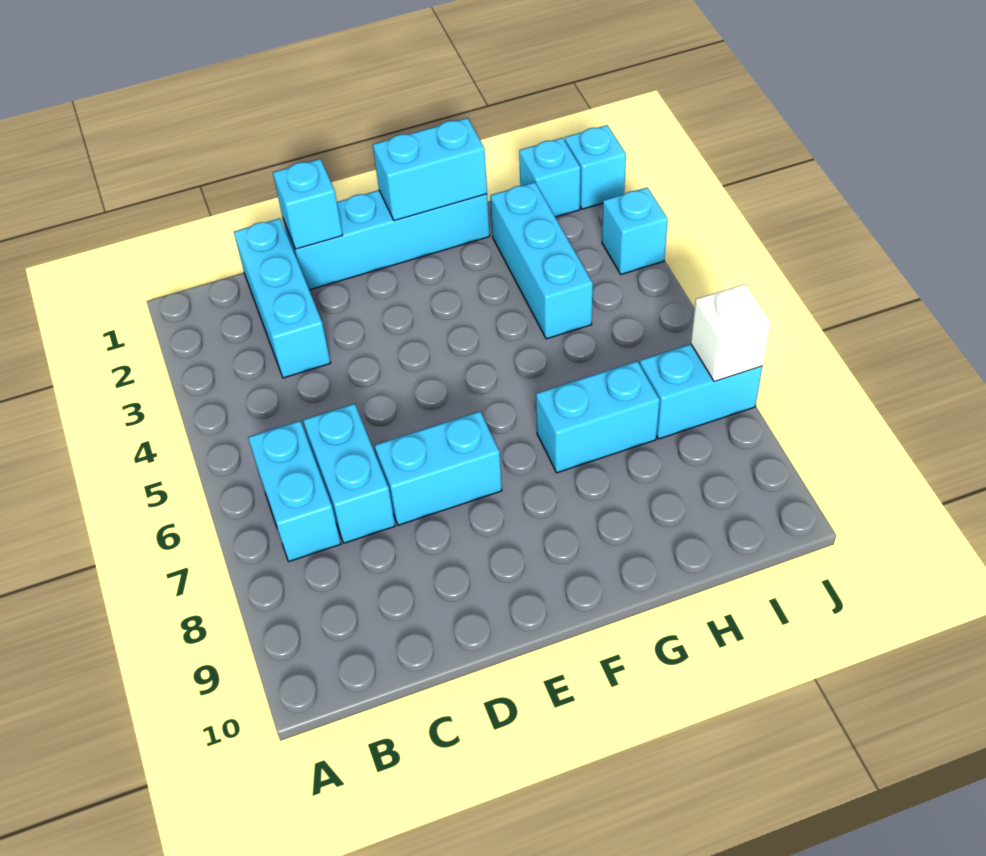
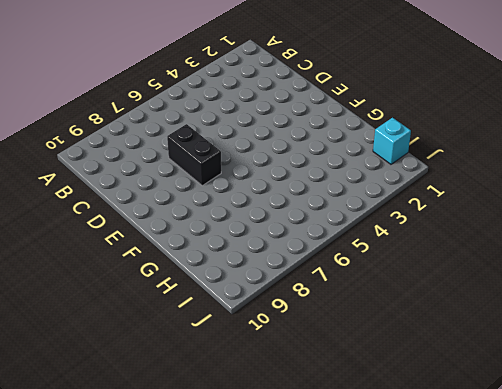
black brick D7:E7 level 1 -> cyan brick D7:E7 level 1
none -> cyan brick B6:B7 level 1
none -> cyan brick C1:C3 level 1
none -> cyan brick C6:C7 level 1

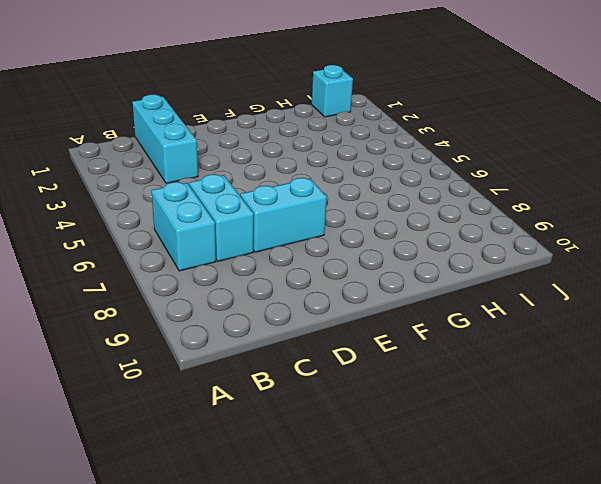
none -> cyan brick D1:G1 level 1
none -> cyan brick G7:H7 level 1
none -> cyan brick H2:H4 level 1

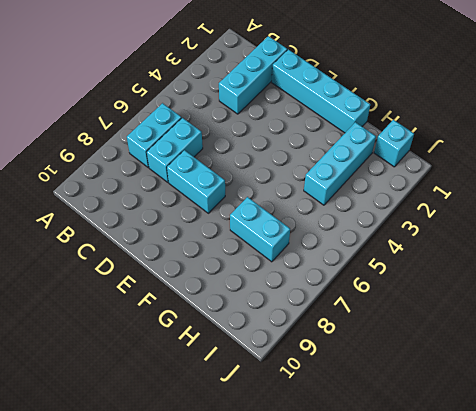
none -> cyan brick I7:J7 level 1
none -> cyan brick J1 level 1
none -> cyan brick J3 level 1

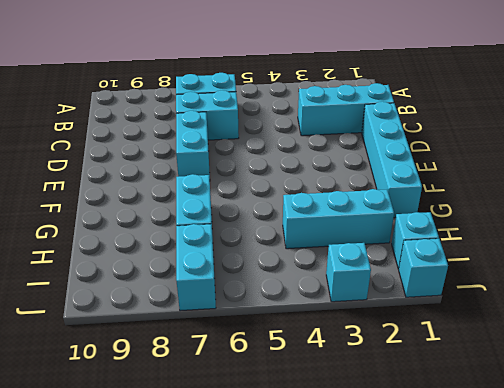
none -> cyan brick D1 level 2
none -> cyan brick F1:G1 level 2
none -> white brick J7 level 2

